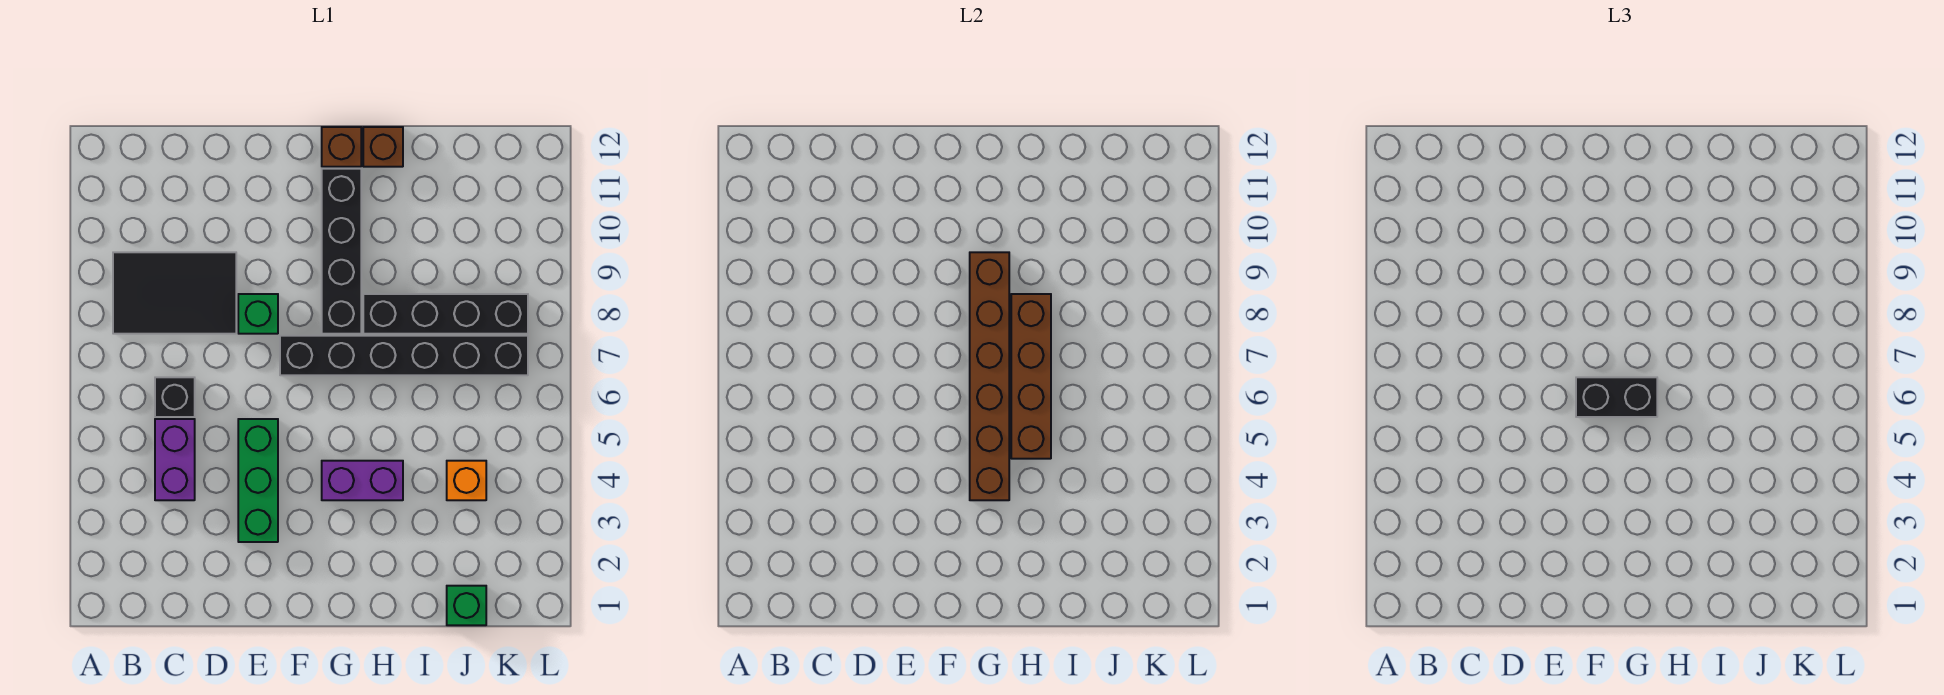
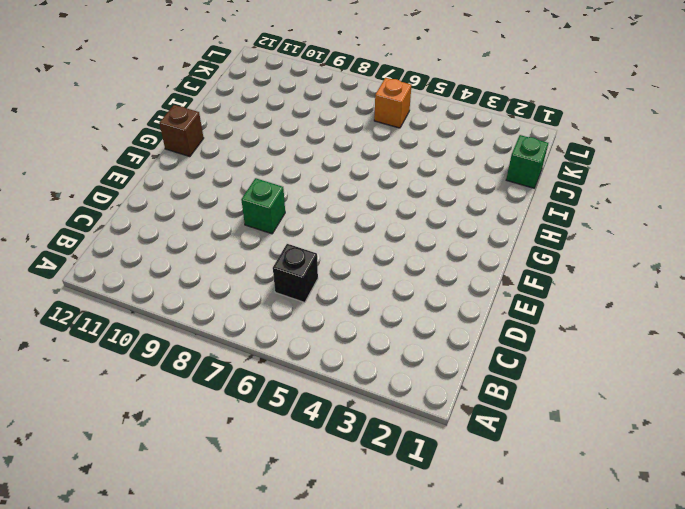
orange brick K6 level 1 -> orange brick J4 level 1
none -> black tile B8:D9 level 1
none -> purple brick C4:C5 level 1
none -> green brick E3:E5 level 1

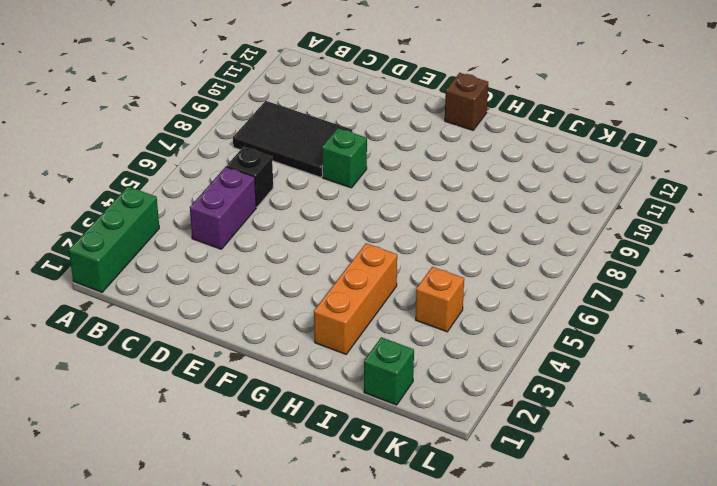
green brick A1:A3 level 1 -> green brick E3:E5 level 1
orange brick H2:H4 level 1 -> purple brick G4:H4 level 1
none -> black brick F7:K7 level 1
none -> black brick G8:G11 level 1
none -> black brick H8:K8 level 1

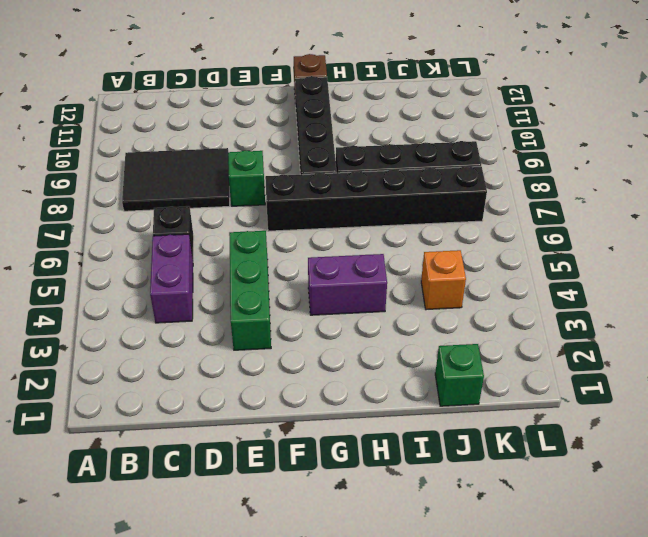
none -> brown brick H12 level 1
none -> brown brick G4:G9 level 2
none -> brown brick H5:H8 level 2

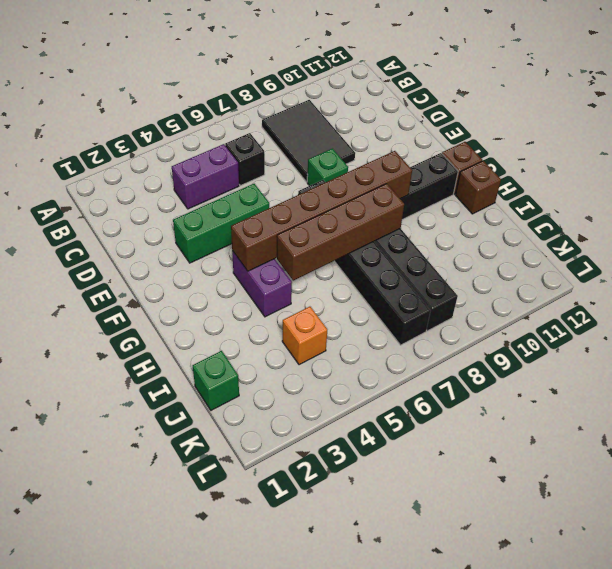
none -> black brick F6:G6 level 3

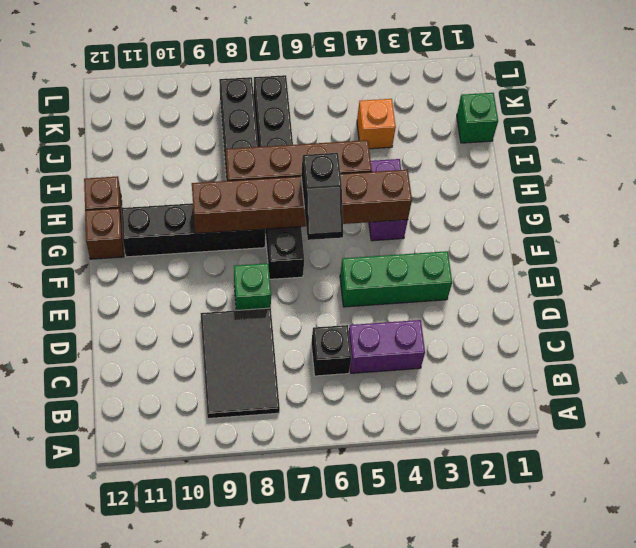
black slope F6:G6 level 3 top G -> black brick F6:G6 level 3

